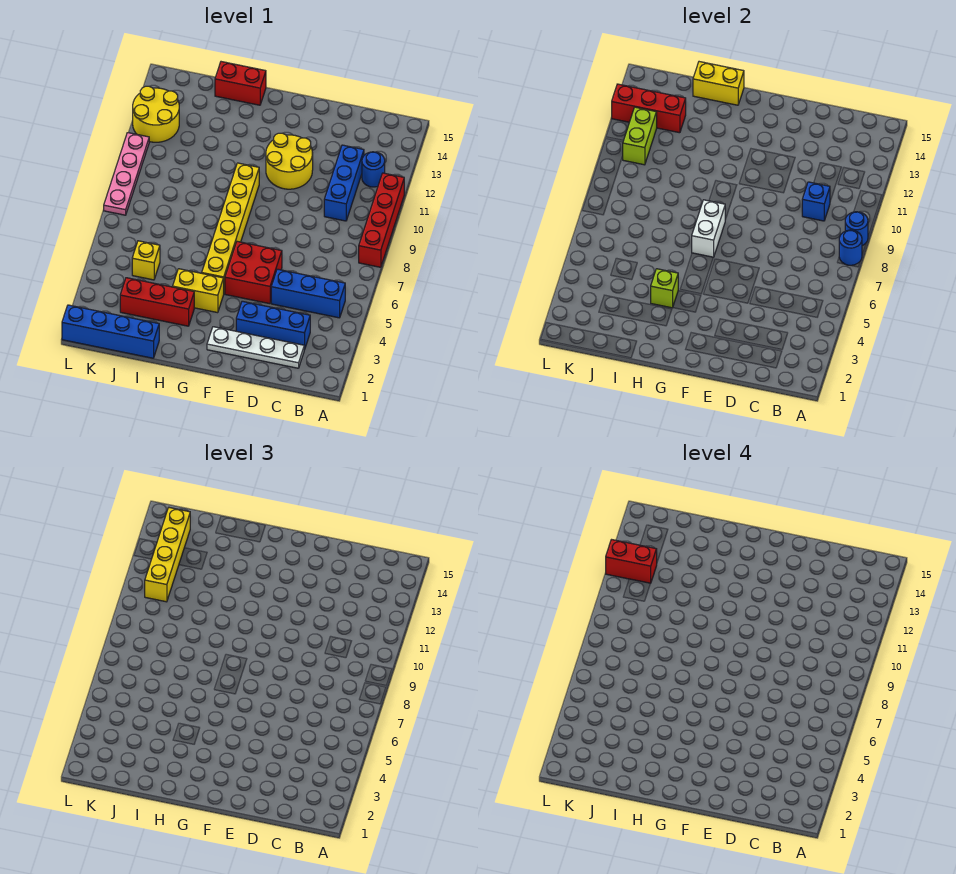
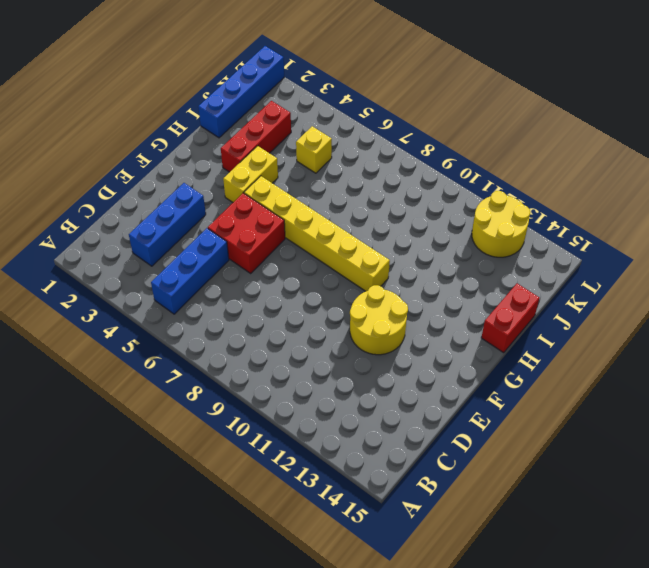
none -> red brick A8:A11 level 1
none -> blue round brick B12 level 1
none -> white plate C2:F2 level 1

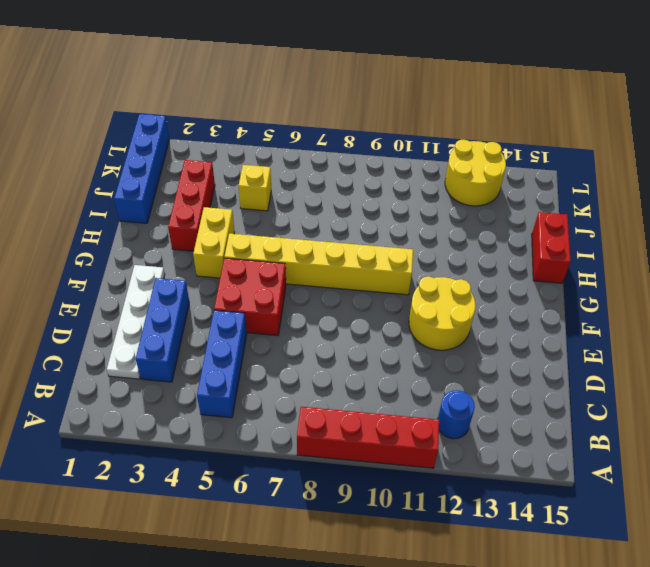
none -> blue brick C10:C12 level 1
none -> pink plate L8:L11 level 1
none -> blue round brick A8 level 2

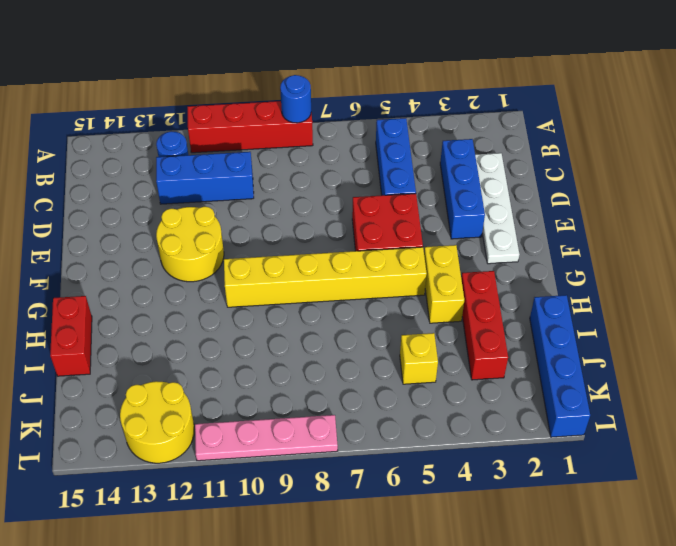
none -> blue round brick A9 level 2
none -> blue brick C10 level 2
none -> white brick G7:G8 level 2

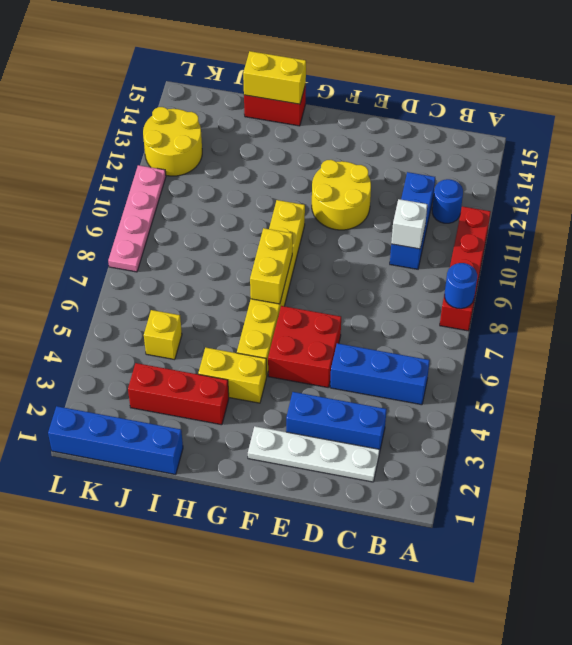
white brick C10 level 2 -> blue brick C10 level 2
yellow brick G7:G8 level 2 -> white brick G7:G8 level 2
none -> blue round brick A9 level 2
none -> lime brick H4 level 2
none -> red brick J13:L13 level 2

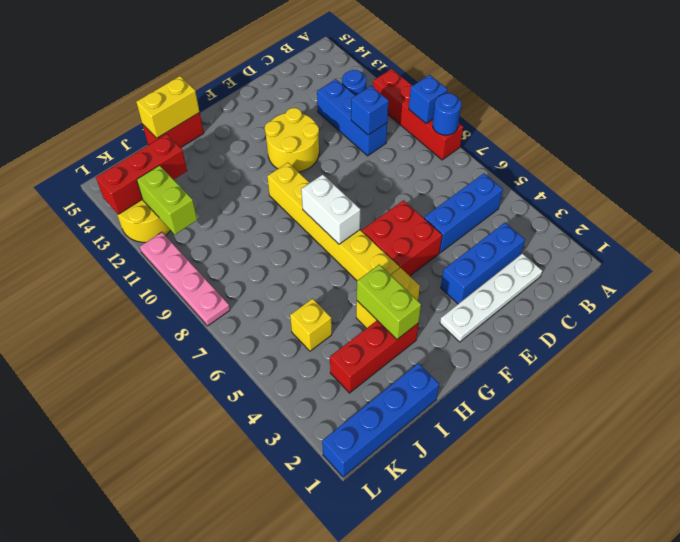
blue brick A9 level 2 -> blue round brick A9 level 2
lime brick H3:H4 level 2 -> lime brick H4 level 2
none -> yellow brick K11:K14 level 3
none -> red brick K12:L12 level 4

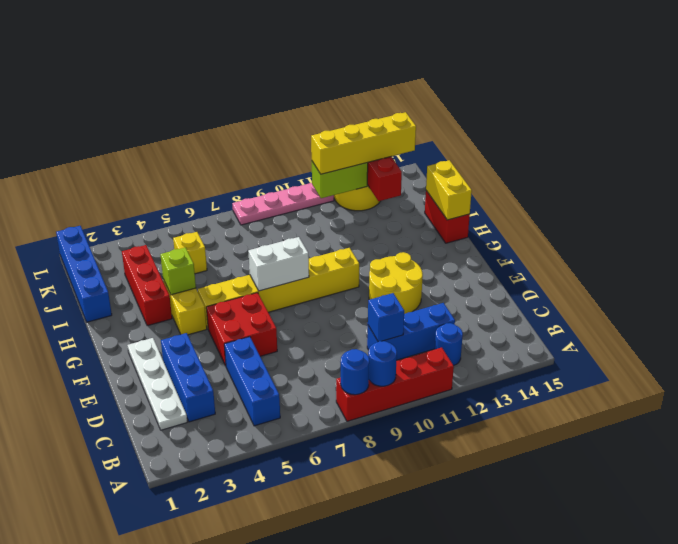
none -> red brick K12:L12 level 4

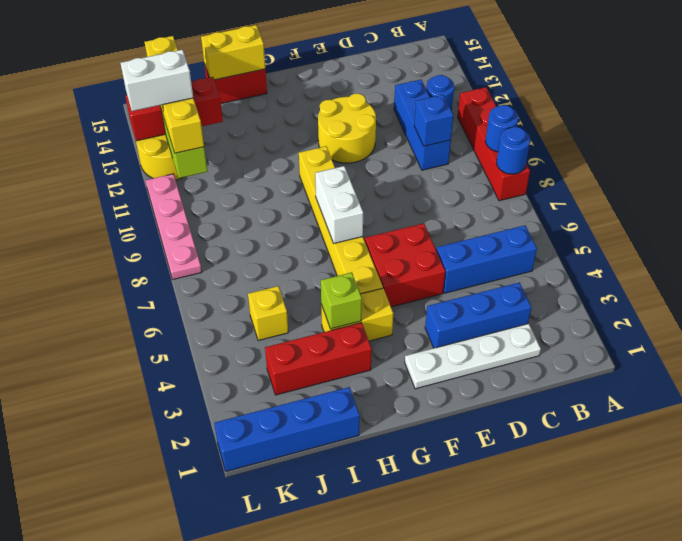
white brick K12:L12 level 4 -> red brick K12:L12 level 4

